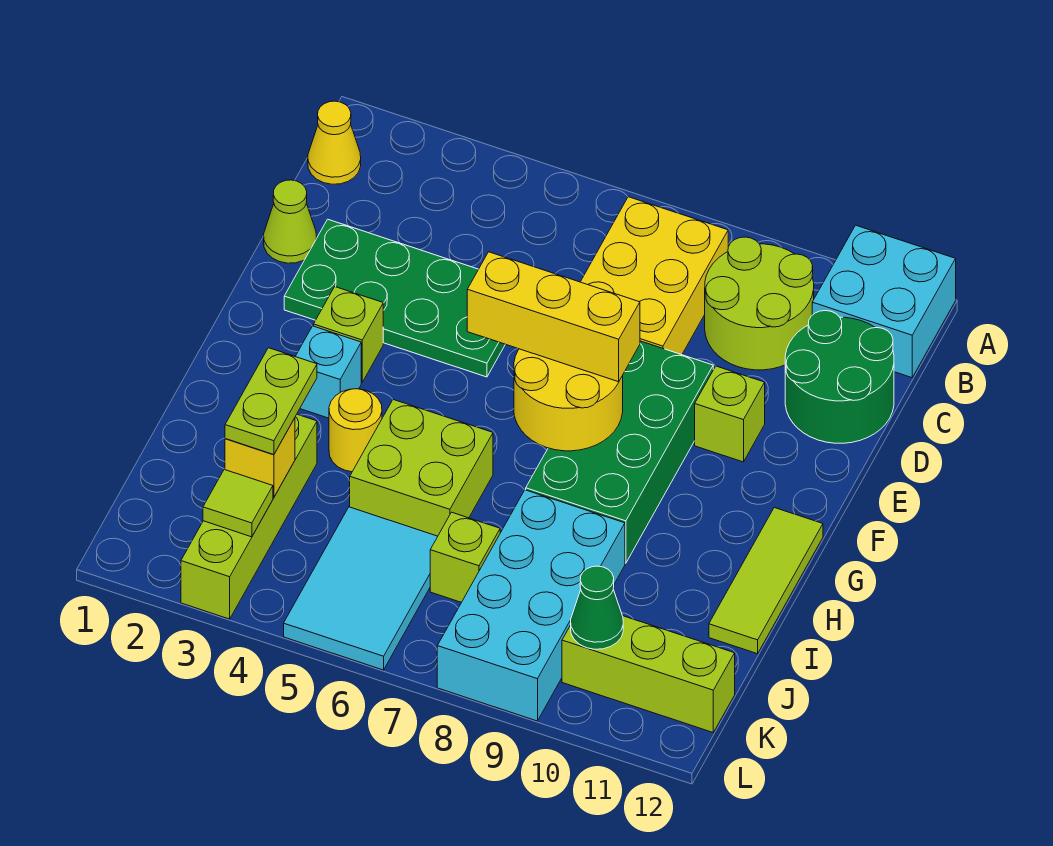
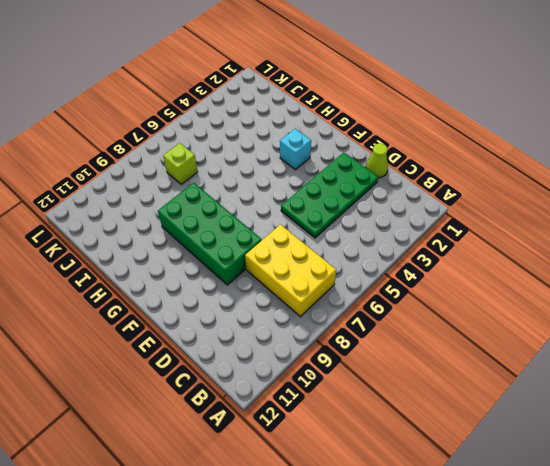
none -> cyan brick A11:B12 level 1
none -> yellow cone B1 level 1
none -> lime round brick B9:C10 level 1

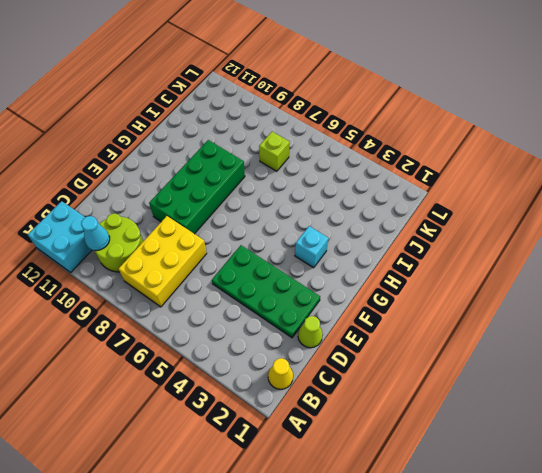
cyan cone B10 level 2 -> none
none -> green round brick C11:D12 level 1
none -> lime brick E10 level 1
none -> lime brick F3 level 1

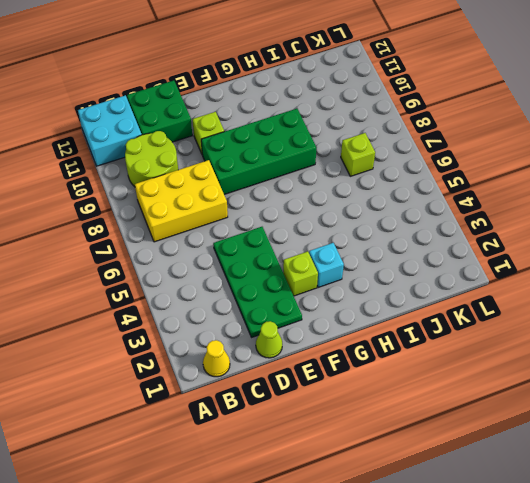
green brick C11:D12 level 1 -> green round brick C11:D12 level 1
none -> lime tile G12:I12 level 1
none -> yellow round brick H4 level 1
none -> lime brick H5:I6 level 1

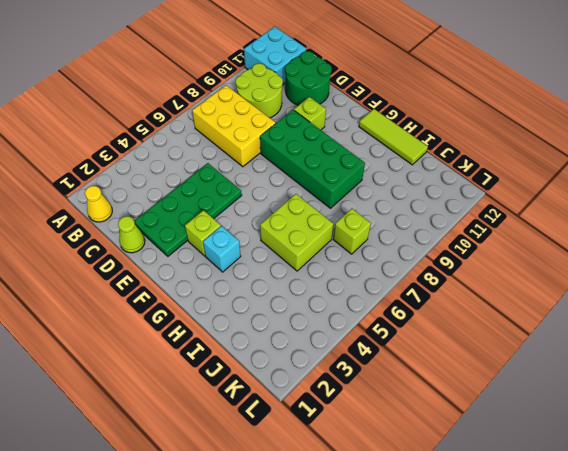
none -> yellow round brick H4 level 1
none -> lime brick I3:L3 level 1
none -> cyan brick I8:L9 level 1

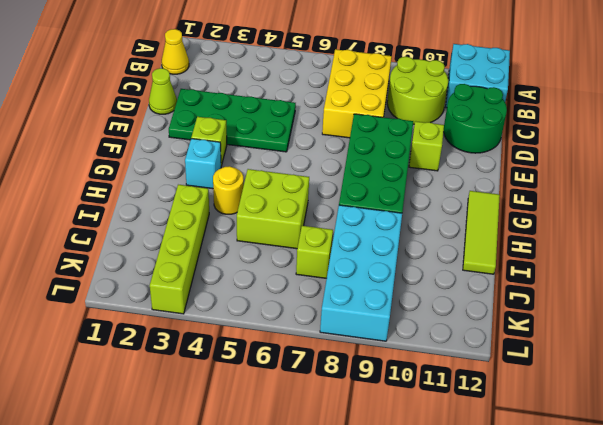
none -> cyan tile J5:L6 level 1
none -> lime brick K10:K12 level 1
none -> yellow round brick F7:G8 level 2

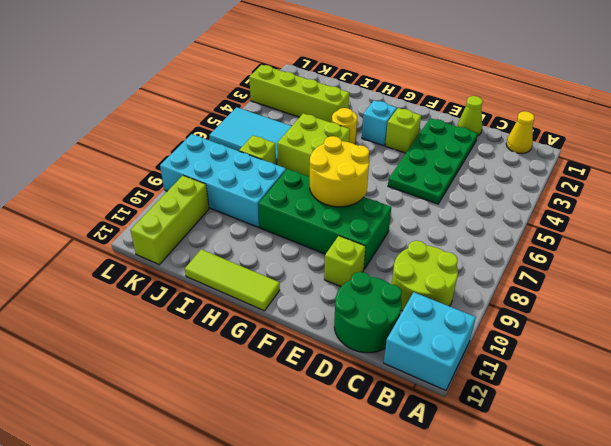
none -> yellow brick B7:D8 level 1
none -> yellow brick J3 level 2
none -> lime tile K3 level 2

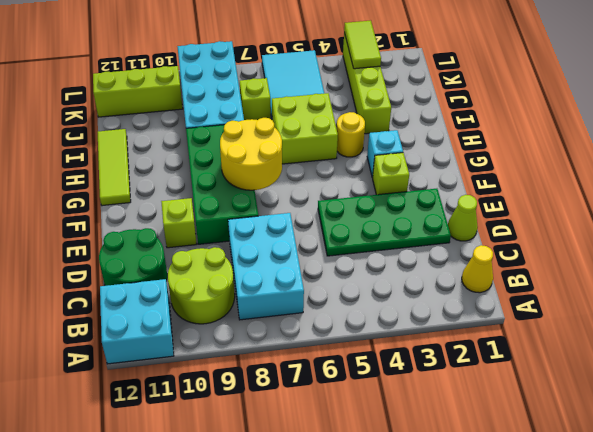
cyan brick B7:D8 level 1 -> yellow brick B7:D8 level 1
lime tile K3:L3 level 2 -> lime tile K3 level 2
none -> yellow brick J3 level 2
none -> green cone K10 level 2
none -> yellow brick F6:F8 level 3

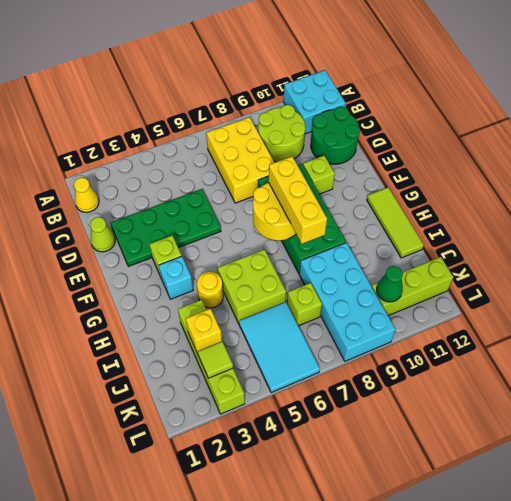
yellow brick F8:H8 level 3 -> yellow brick F6:F8 level 3
none -> lime plate I3:J3 level 3

